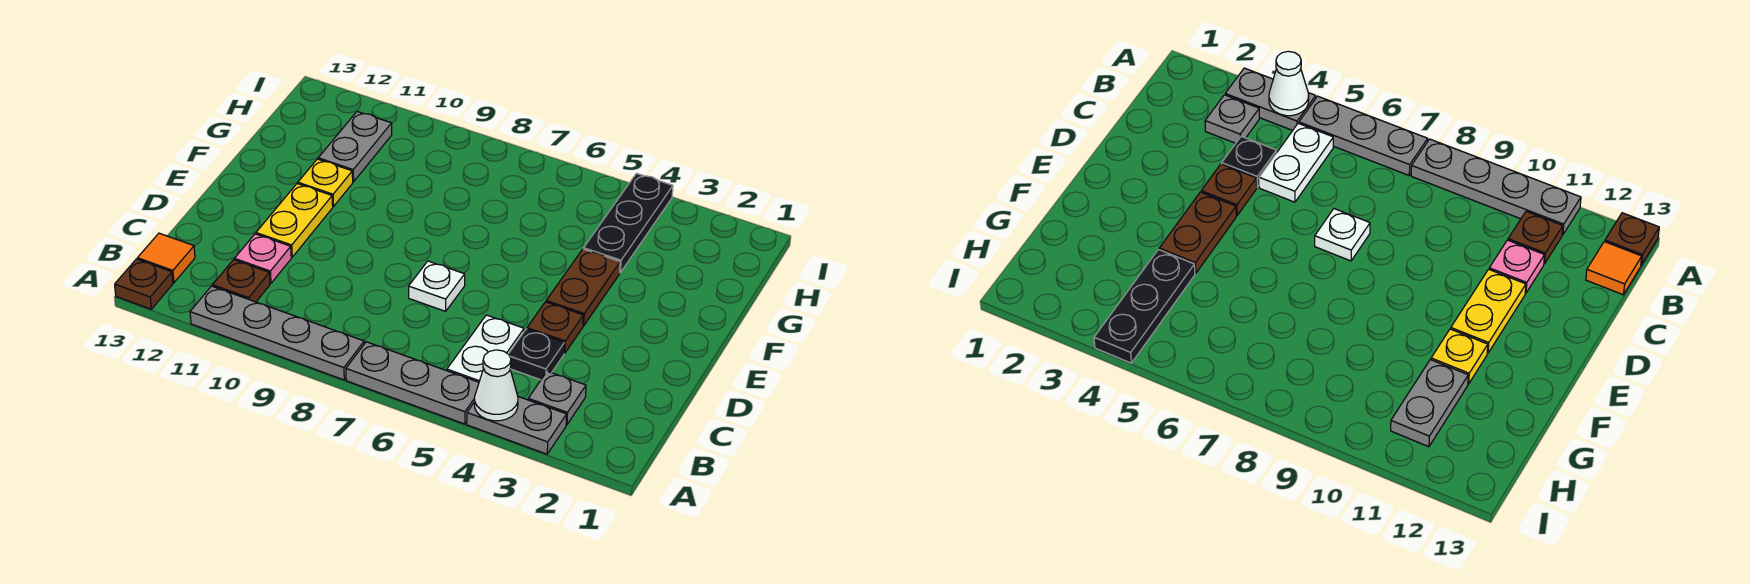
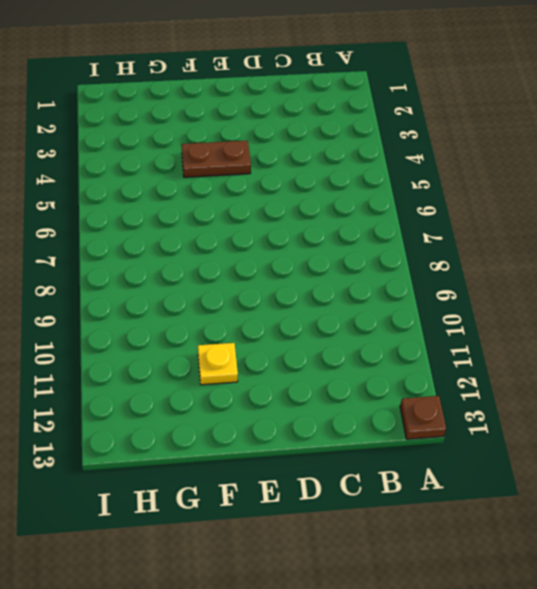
none -> grey plate A3:A4 level 1
none -> grey plate A5:A7 level 1
none -> grey plate A8:A11 level 1

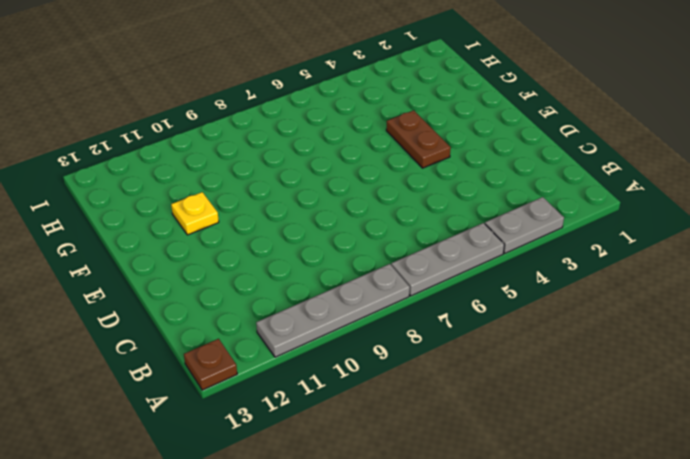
none -> grey plate B3 level 1
none -> white plate B5:C5 level 1
none -> brown plate B11 level 1

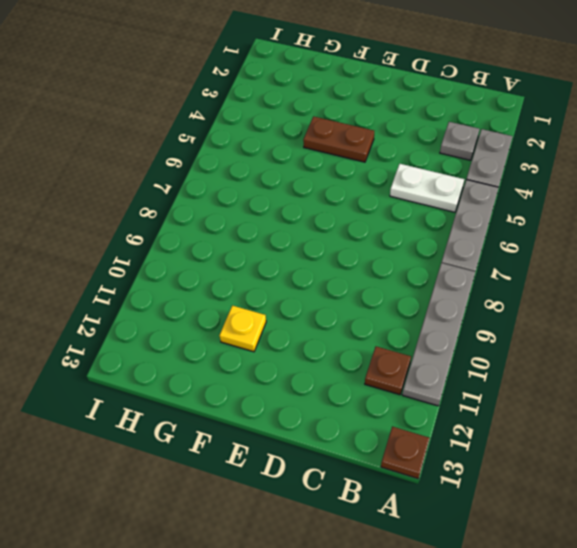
none -> orange tile B13 level 1
none -> black plate C4 level 1
none -> pink plate C11 level 1

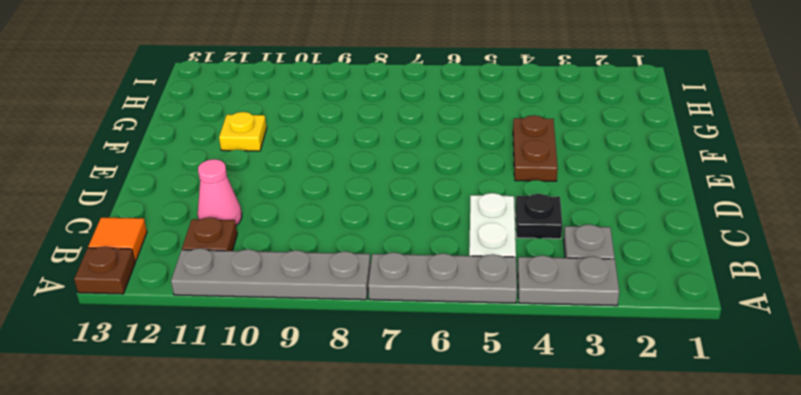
pink cone C11 level 1 -> pink plate C11 level 1
none -> brown plate D4 level 1
none -> white plate D7 level 1
none -> yellow plate D11:E11 level 1

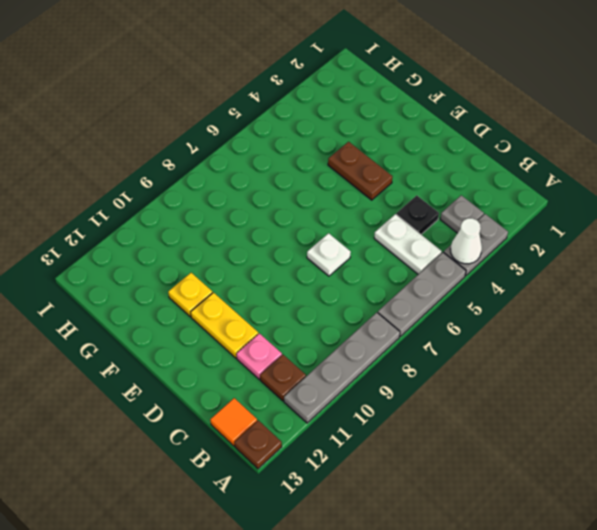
none -> brown plate D4 level 1
none -> black plate G4:I4 level 1
none -> grey plate G11:H11 level 1

